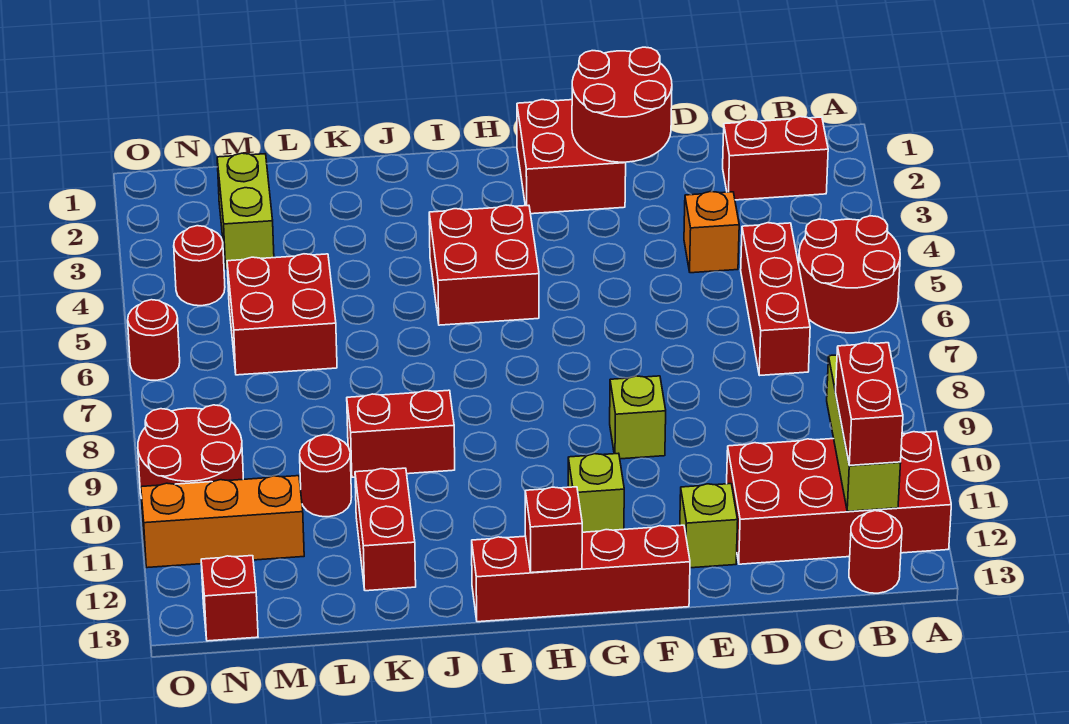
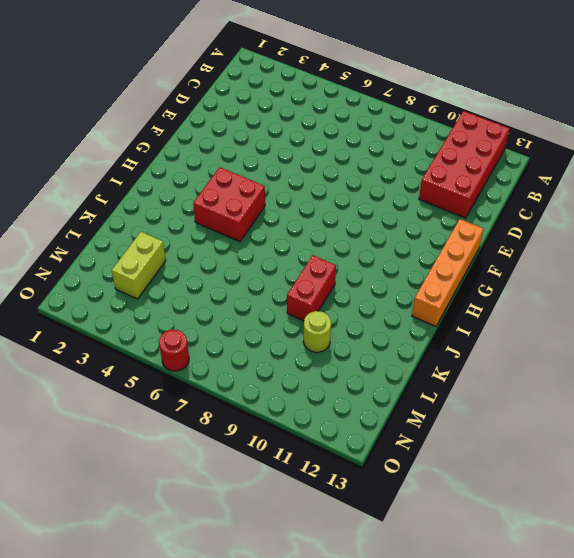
orange brick F13:I13 level 1 -> red brick F13:I13 level 1
lime brick L3:M3 level 1 -> lime brick M2:M3 level 1
lime round brick L10 level 1 -> red round brick L10 level 1
none -> red round brick A5:B6 level 1
none -> red brick B2:C2 level 1
none -> red round brick B13 level 1

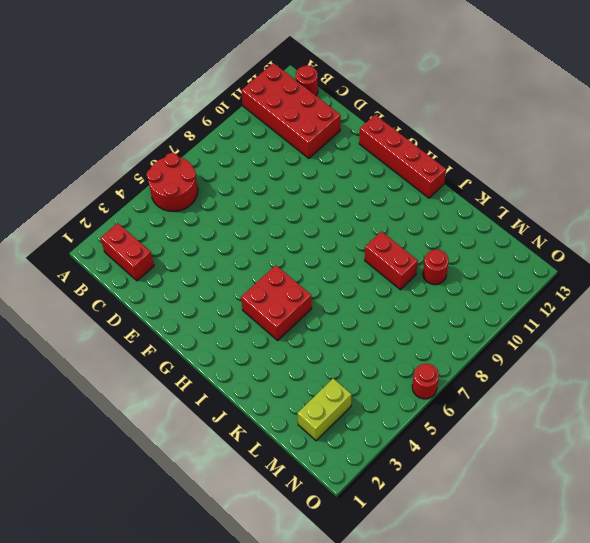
none -> red brick C5:C7 level 1
none -> orange brick D4 level 1
none -> lime brick E12 level 1

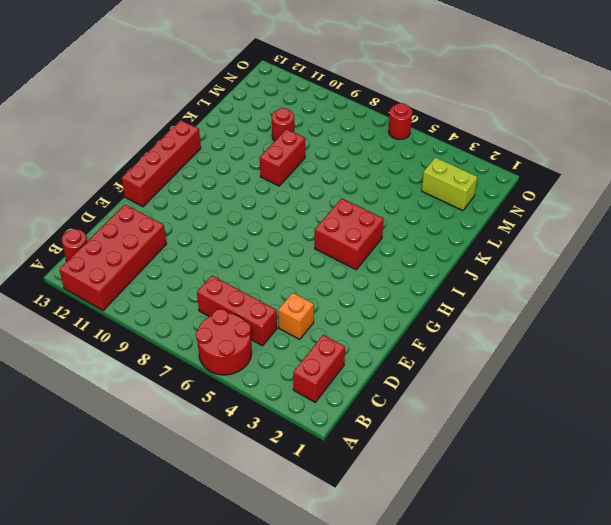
none -> lime brick E12 level 1
none -> red brick F1:G2 level 1
none -> lime brick F9 level 1

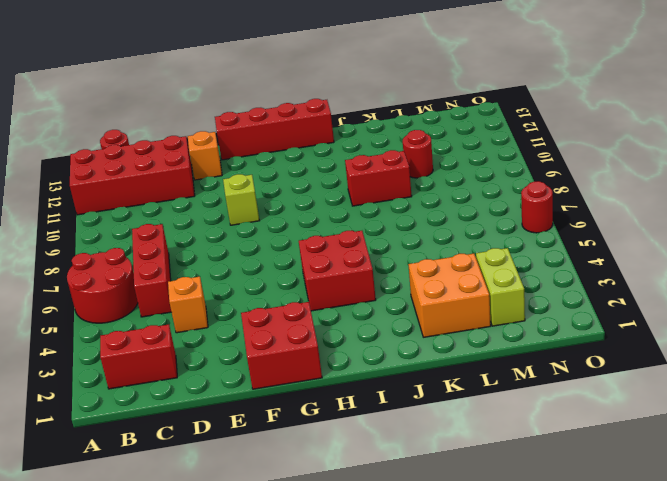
orange brick E12 level 1 -> lime brick E12 level 1
orange brick K2:L3 level 1 -> none
none -> lime brick G11 level 1
none -> red brick K11:K12 level 1
none -> red brick L5:M6 level 1

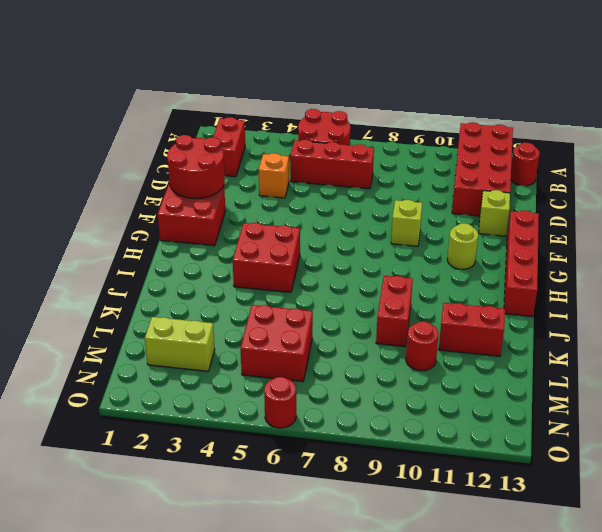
lime round brick G11 level 1 -> lime brick G11 level 1
none -> orange brick M11:O11 level 1
none -> red round brick N4 level 1
none -> red round brick N9:O10 level 1

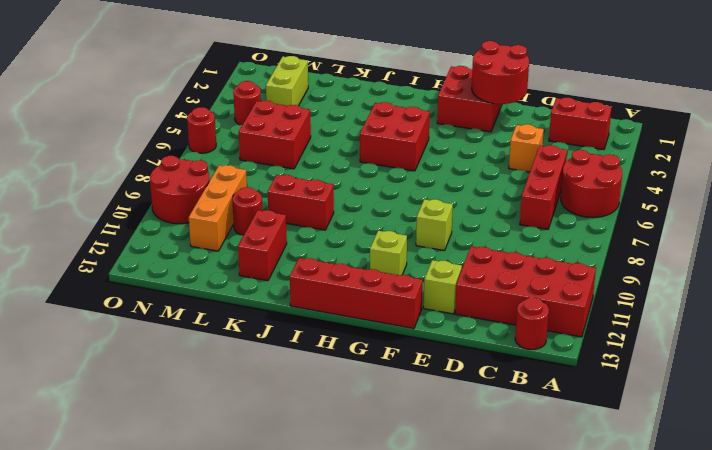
orange brick M9:M11 level 1 -> orange brick M11:O11 level 1
none -> red brick N13 level 1
none -> lime brick B10:B12 level 2
none -> red brick H13 level 2

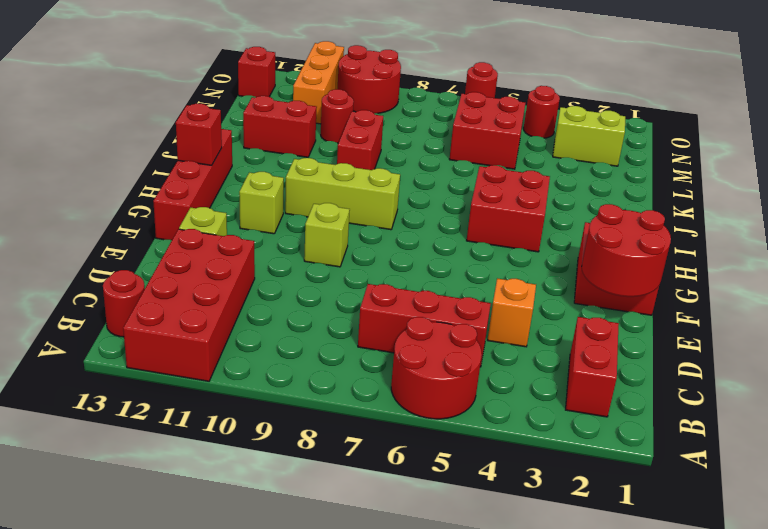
lime brick H8:H10 level 1 -> lime brick B10:B12 level 2
none -> red brick B11:B12 level 3

